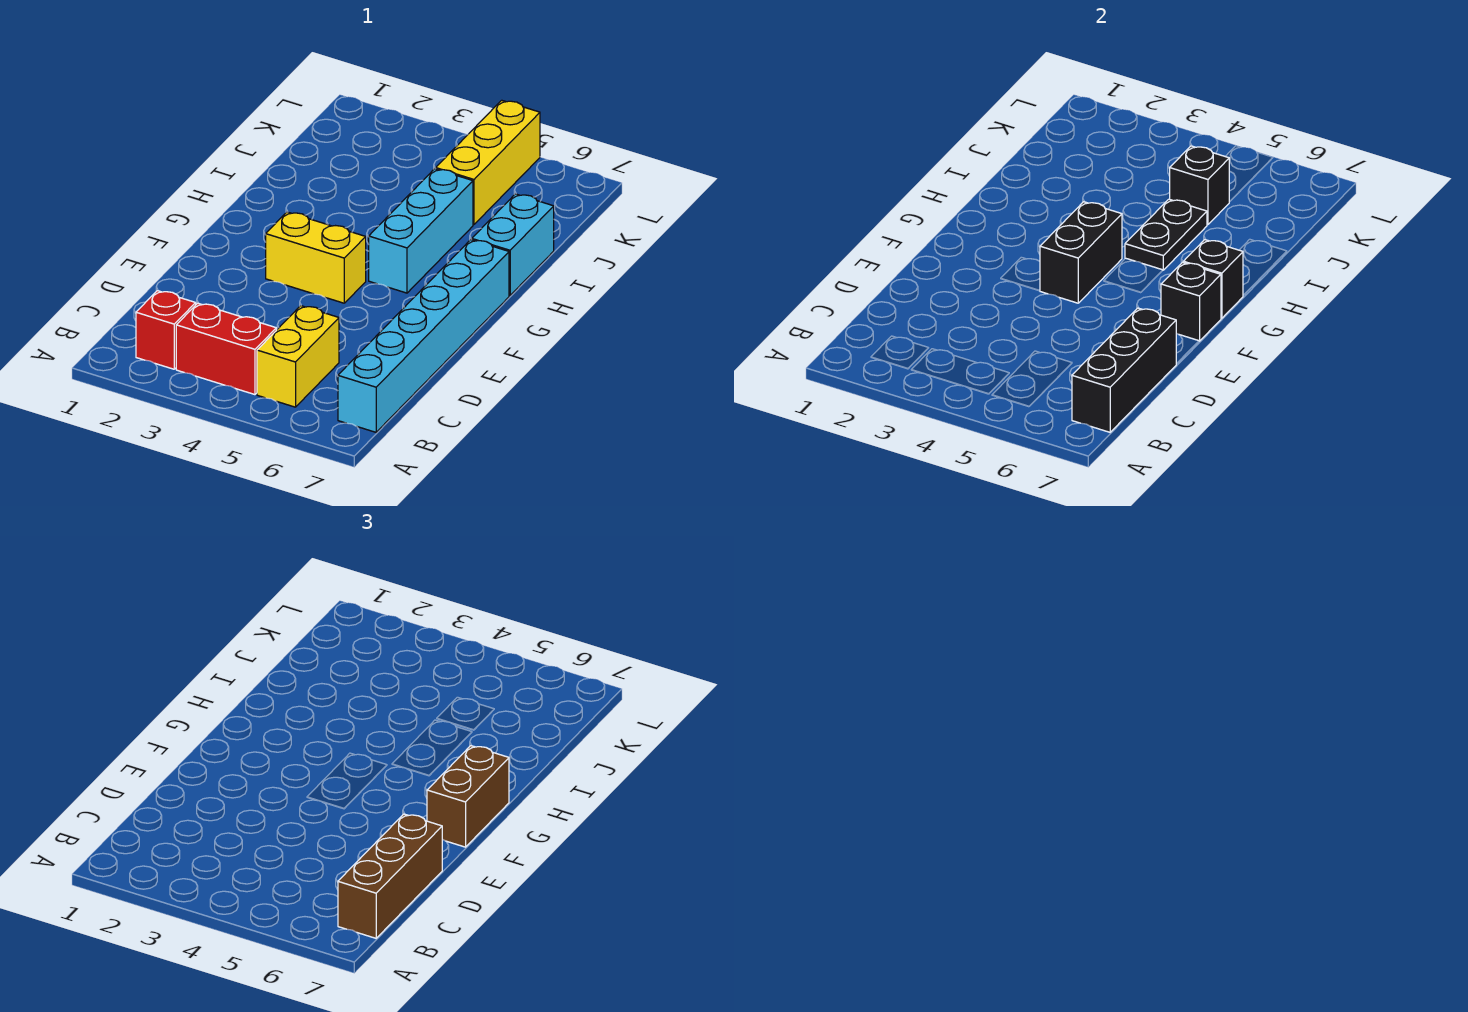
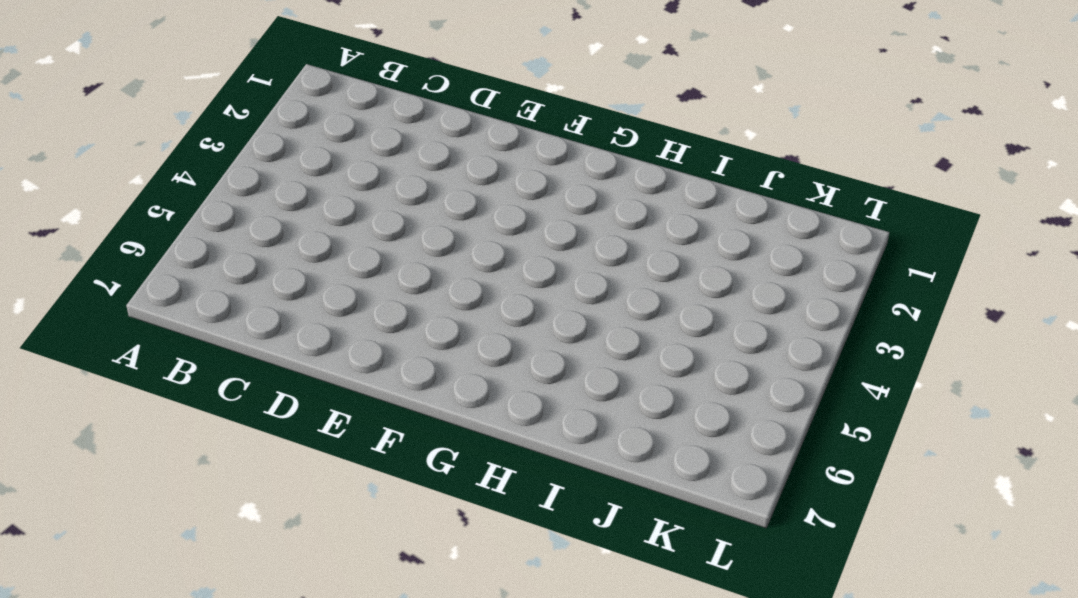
none -> red brick B2 level 1
none -> red brick B3:B4 level 1
none -> yellow brick B5:C5 level 1

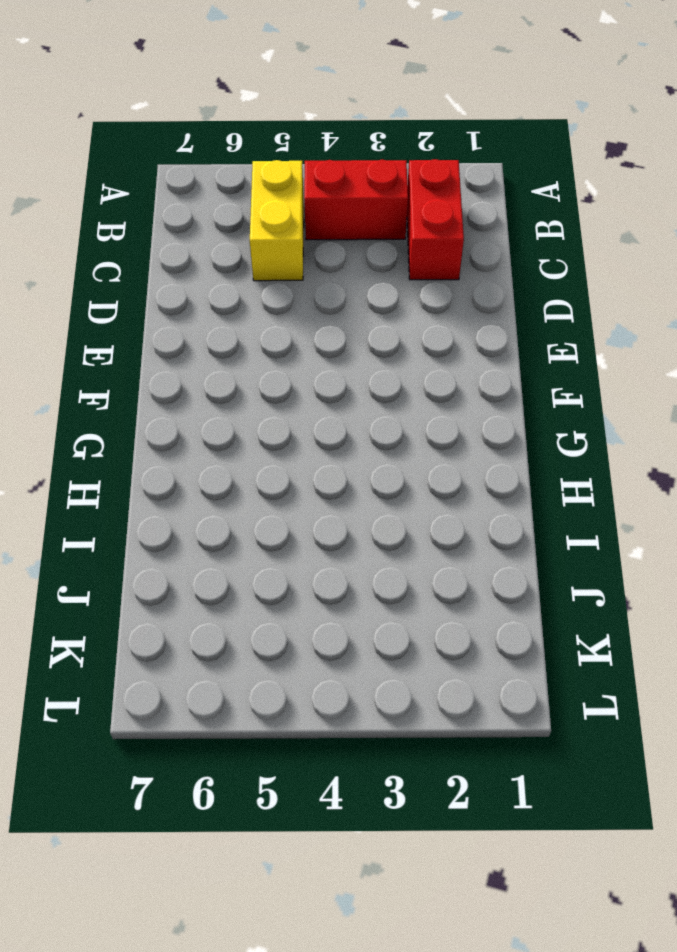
red brick B2:C2 level 1 -> red brick B2 level 1
none -> cyan brick B7:G7 level 1
none -> yellow brick F3:F4 level 1
none -> cyan brick G5:I5 level 1

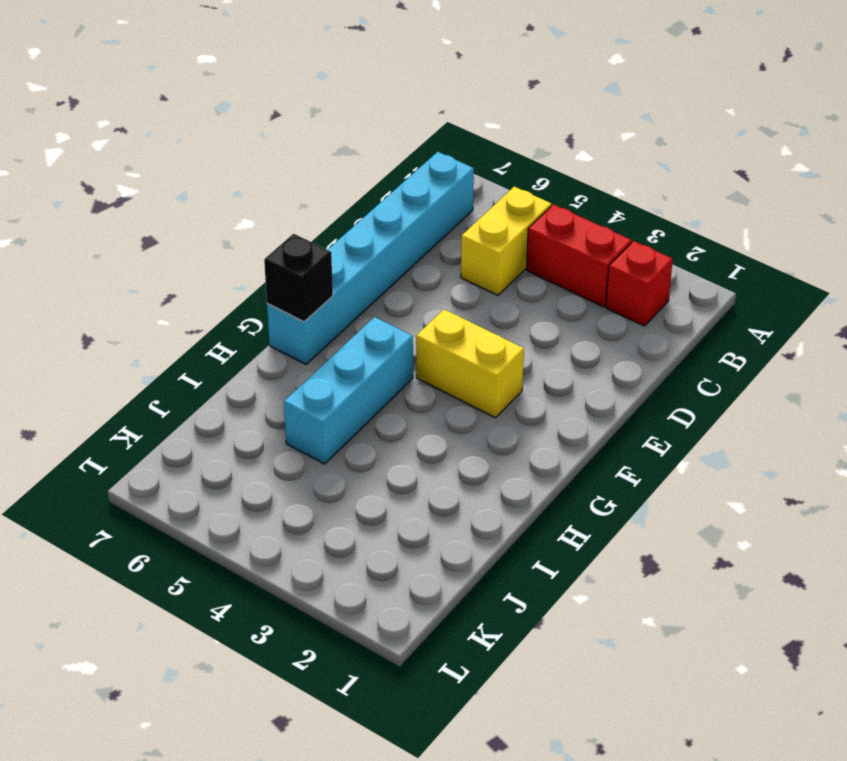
none -> cyan brick H7:I7 level 1
none -> yellow brick J5:L5 level 1
none -> black brick B7:D7 level 2

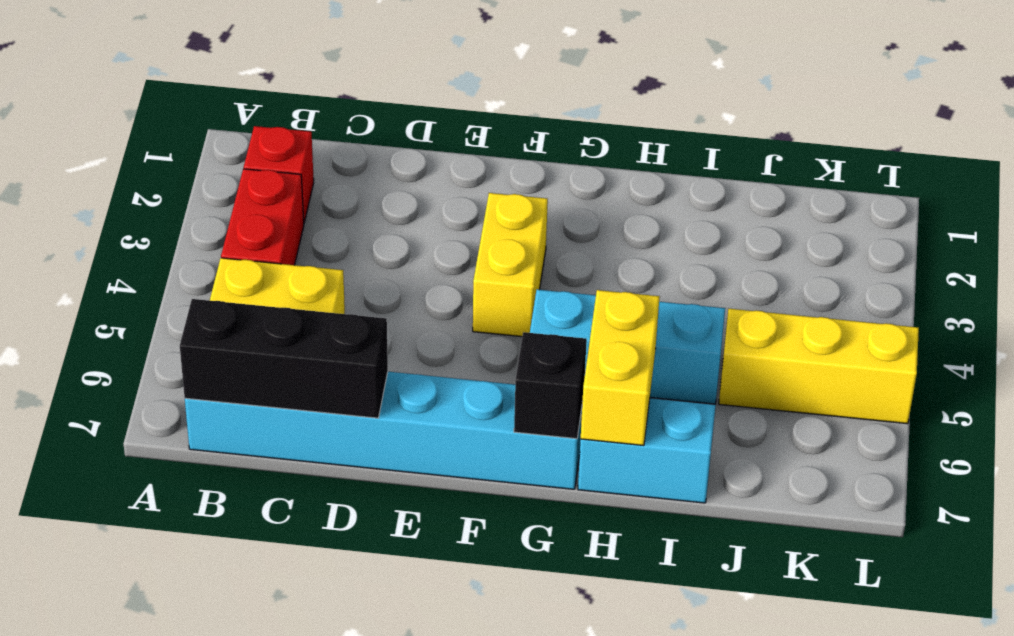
yellow brick H6:H7 level 2 -> none
none -> black brick F4:G4 level 2
none -> black brick F7 level 2
none -> black plate H5:I5 level 2

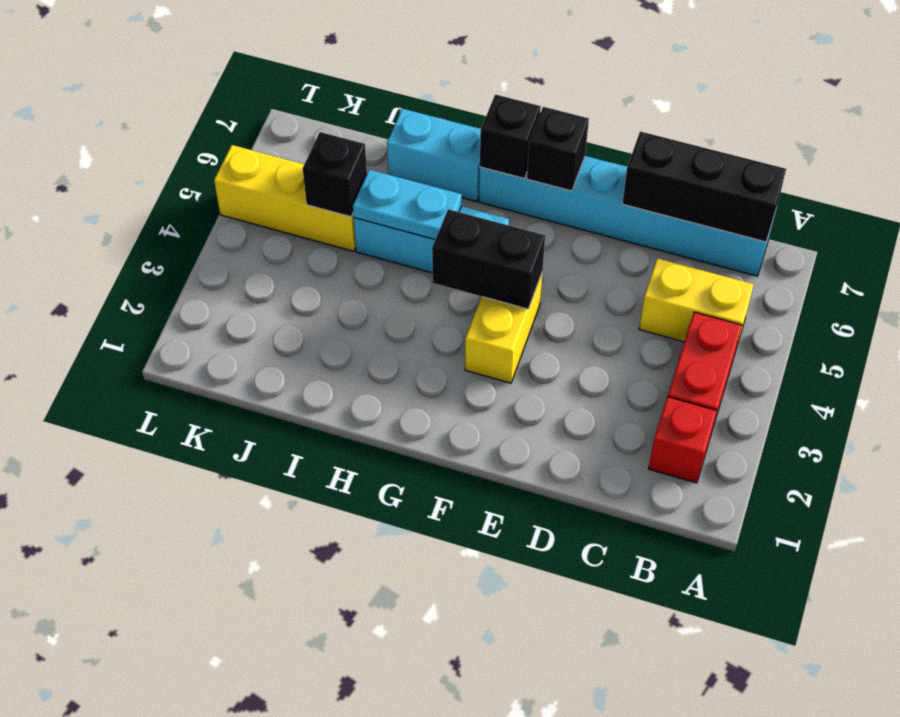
cyan plate H5:I5 level 2 -> black plate H5:I5 level 2
none -> brown brick B7:D7 level 3
none -> brown brick F7:G7 level 3

